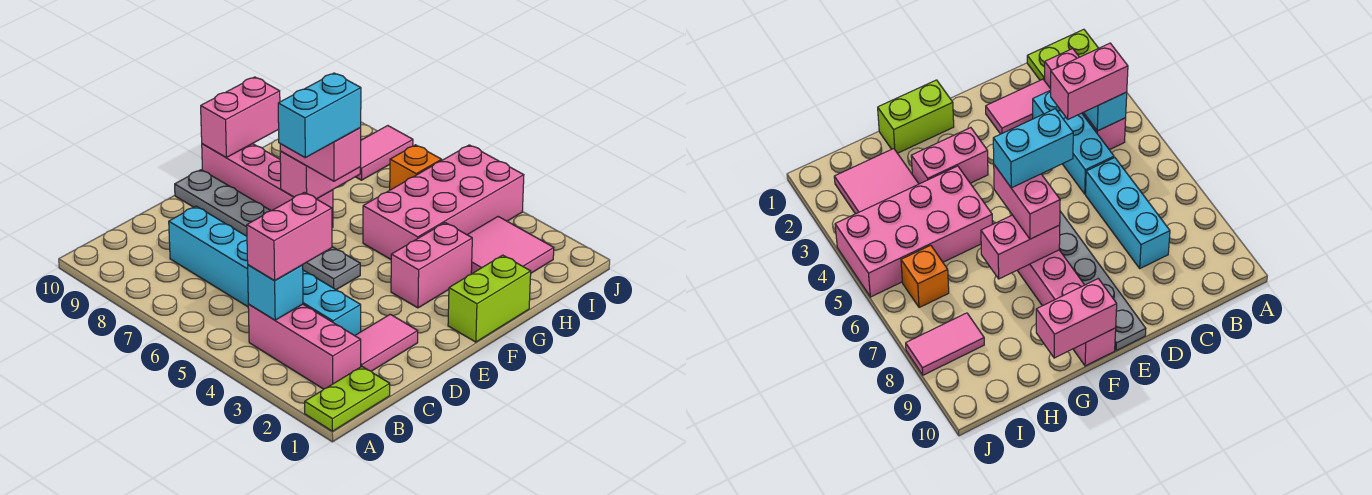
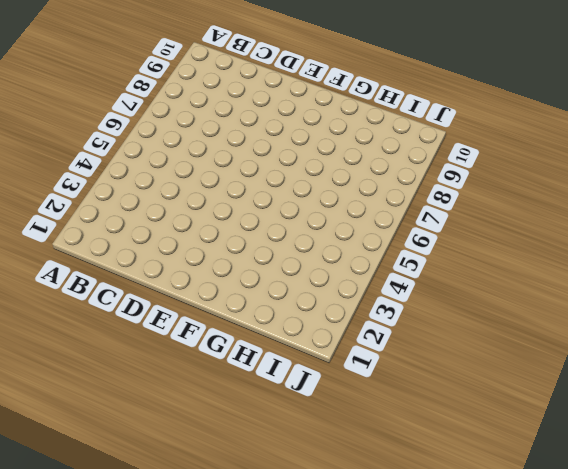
none -> lime plate A1:B1 level 1
none -> pink brick B2:B4 level 1
none -> pink tile C2:D2 level 1

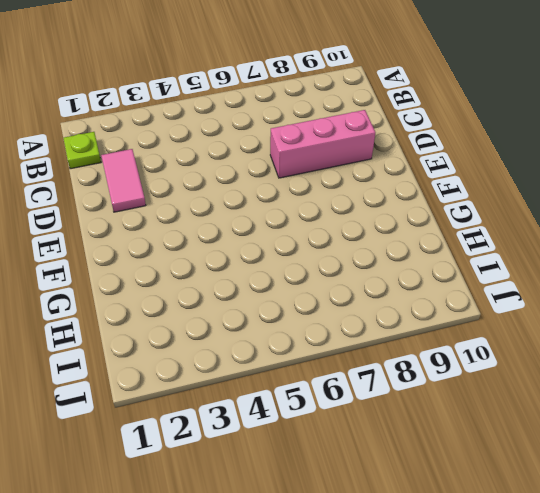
lime plate B1 level 1 -> lime plate A1:B1 level 1
pink brick D7:D9 level 1 -> pink brick B2:B4 level 1
none -> cyan brick C3:C5 level 1
none -> cyan brick C6:C8 level 1
none -> grey plate E5:E10 level 1

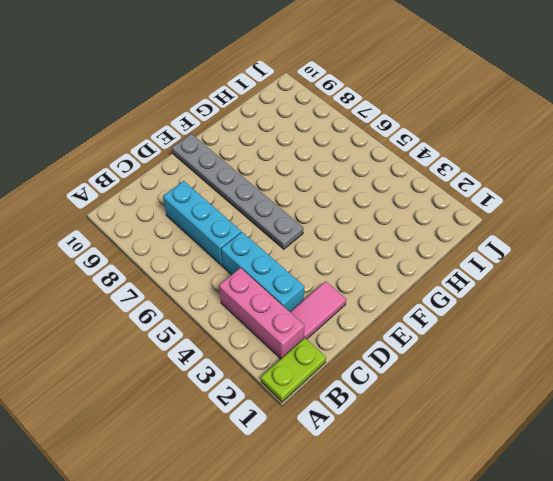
none -> lime brick F1:G1 level 1
none -> pink brick F3:G3 level 1
none -> pink brick F7:F10 level 1

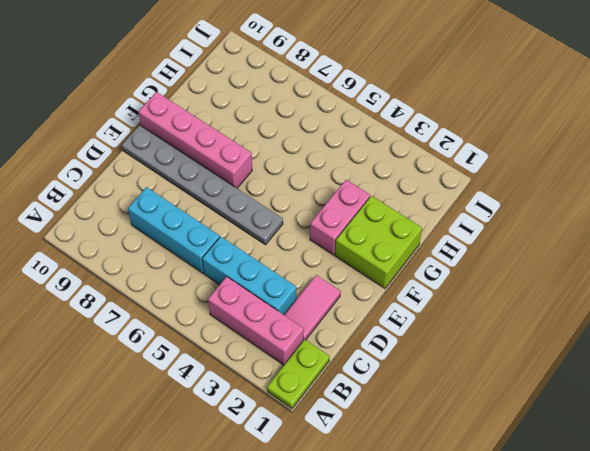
lime brick F1:G2 level 1 -> lime brick F1:G1 level 1
none -> pink brick G4:J5 level 1
none -> pink tile H2:I3 level 1
none -> orange brick I6 level 1

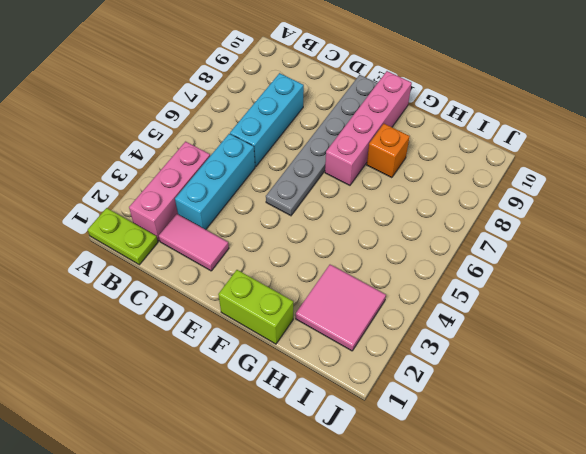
orange brick G8 level 1 -> orange brick I6 level 1
none -> pink brick F3:G3 level 1
none -> pink brick G4:J5 level 1
none -> pink tile I8:J8 level 1

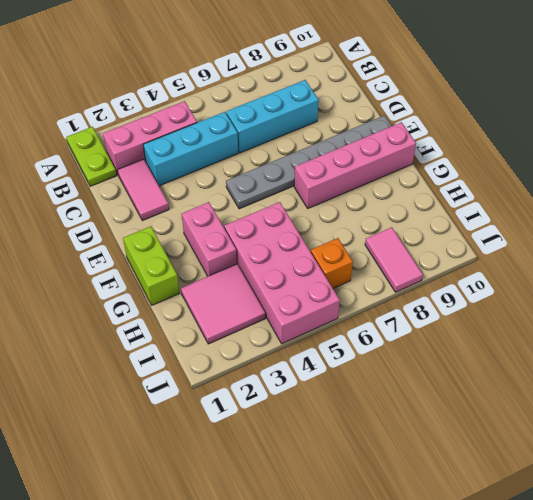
none -> cyan brick B4 level 2
none -> pink brick F7:G7 level 2
none -> pink brick F10:G10 level 2

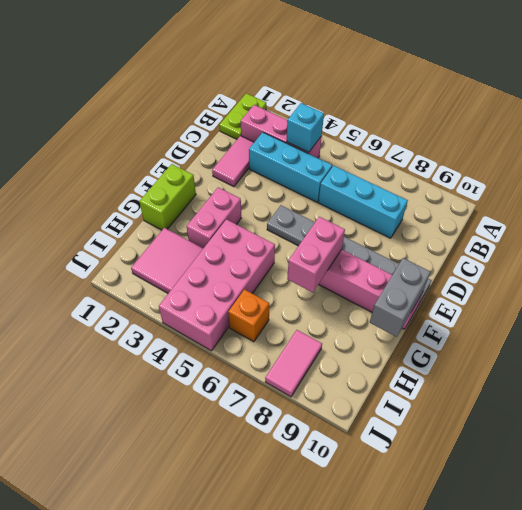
grey brick F10:G10 level 2 -> pink brick F10:G10 level 2
none -> pink brick B4:C4 level 3
none -> pink brick F6:F7 level 3
none -> cyan brick E6:F6 level 4

